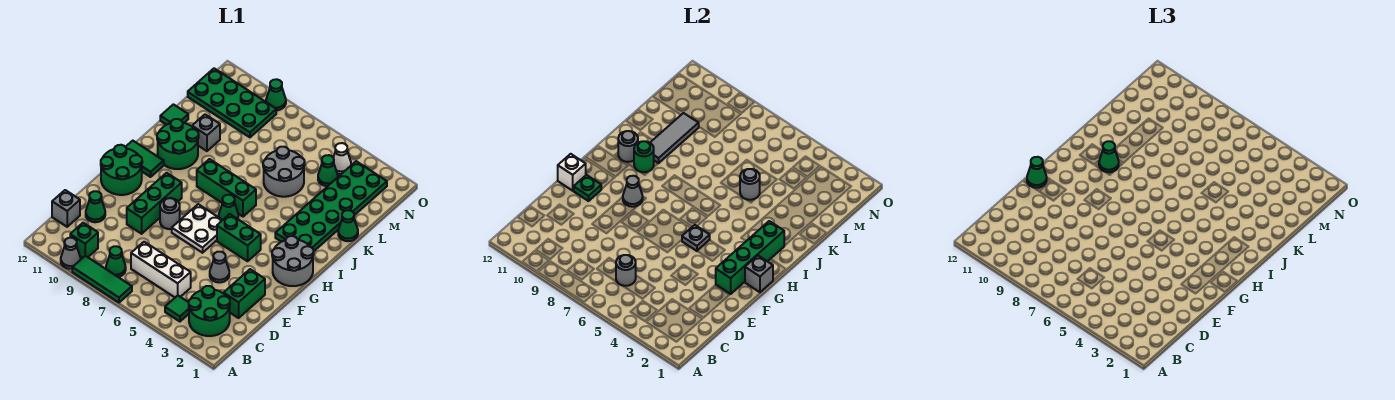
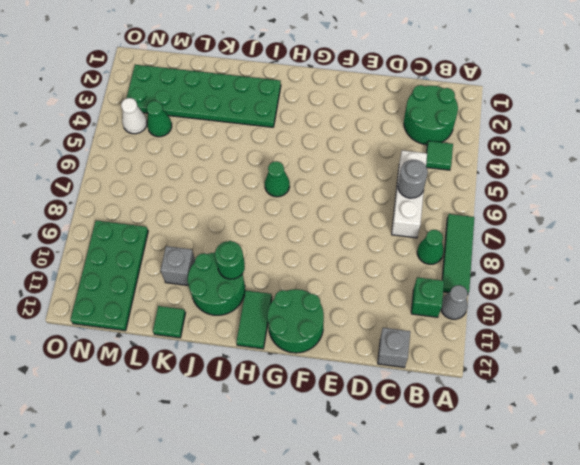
none -> green brick D2:E2 level 1
none -> green cone D11 level 1
none -> grey cone E4 level 1
none -> green brick E9:G9 level 1

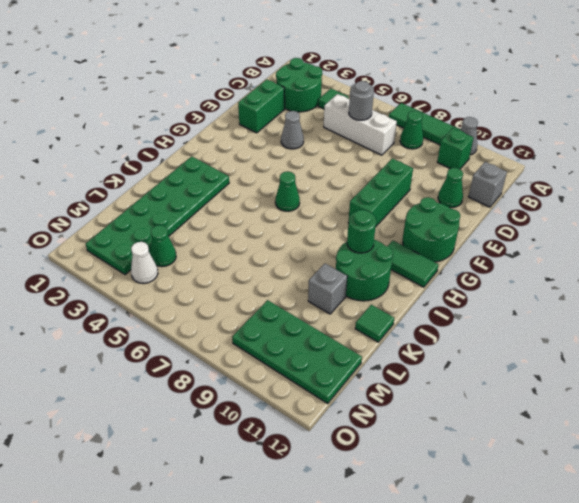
none -> white plate F6:G7 level 1
none -> grey round brick F8 level 1
none -> grey round brick G1:H2 level 1
none -> green brick G4:G5 level 1

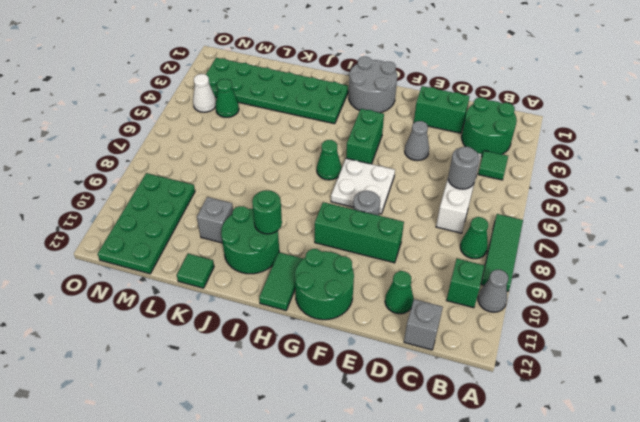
none -> green brick I6:I8 level 1
none -> green cone K1 level 1
none -> grey round brick K5:L6 level 1
none -> green cone O9 level 1

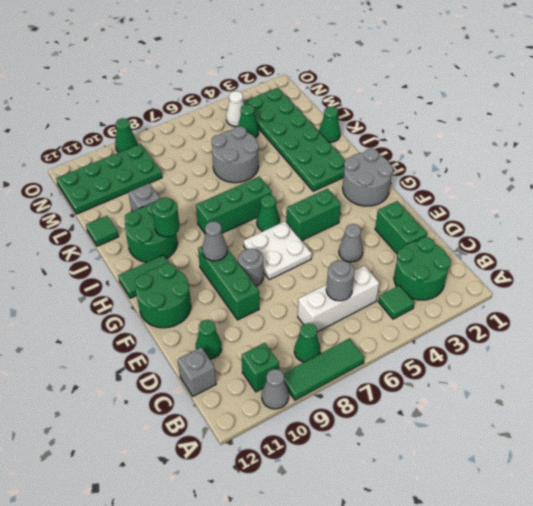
none -> green brick F2:I2 level 2
none -> green plate F11 level 2
none -> white brick F12 level 2
none -> grey brick G1 level 2

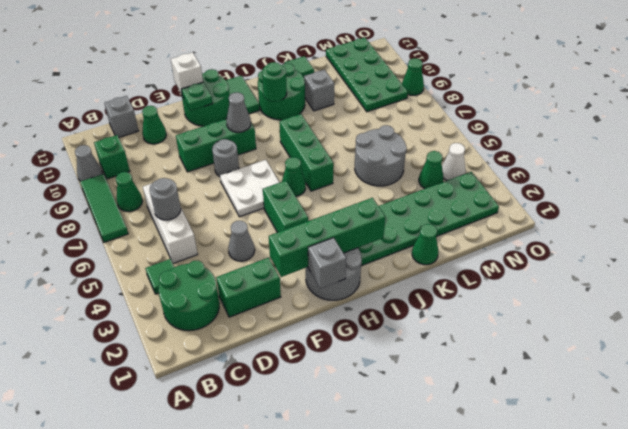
none -> grey plate G5 level 2
none -> grey round brick I11 level 2
none -> grey tile J10:L10 level 2
none -> grey round brick K5 level 2

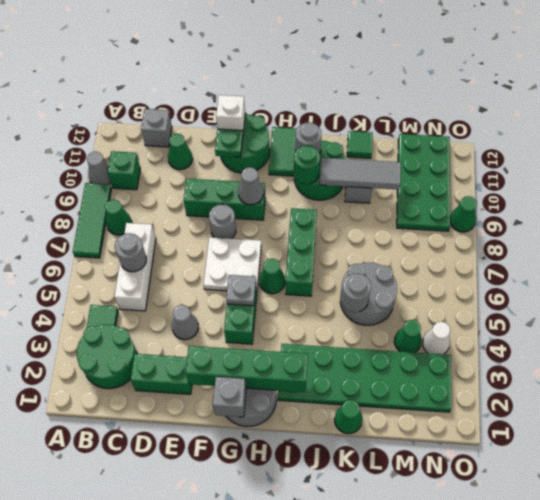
none -> green cone F12 level 3
none -> green cone I10 level 3

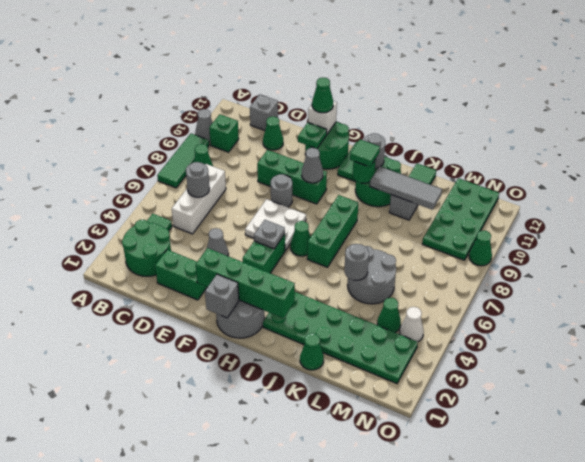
green tile I10 level 3 -> green cone I10 level 3

